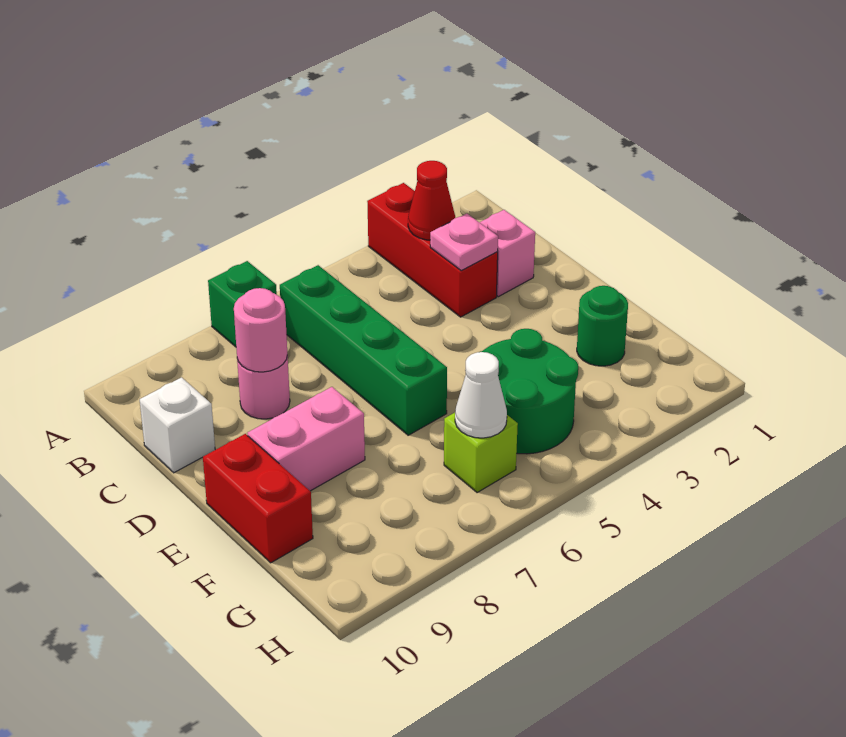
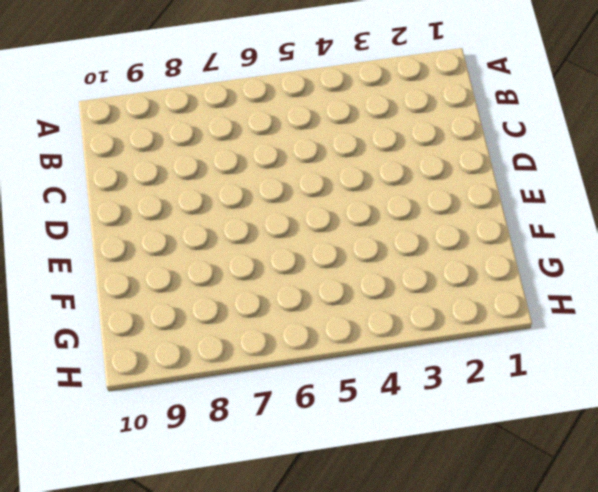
none -> red brick A3:C3 level 1
none -> green brick A7 level 1
none -> green brick B6:E6 level 1

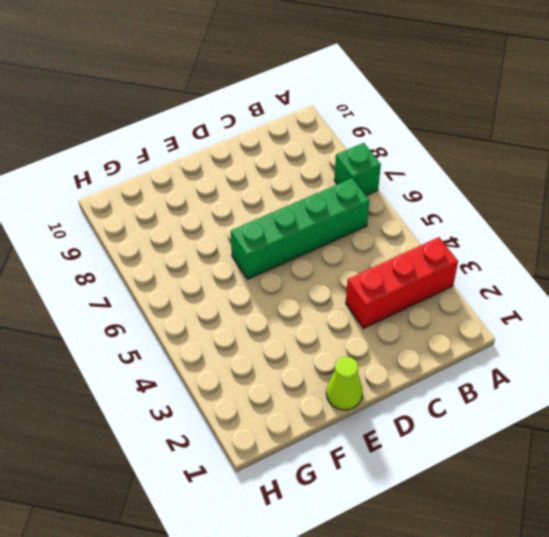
lime cone E1 level 1 -> none
none -> pink brick C2 level 1
none -> pink round brick C8 level 1
none -> white brick C10 level 1

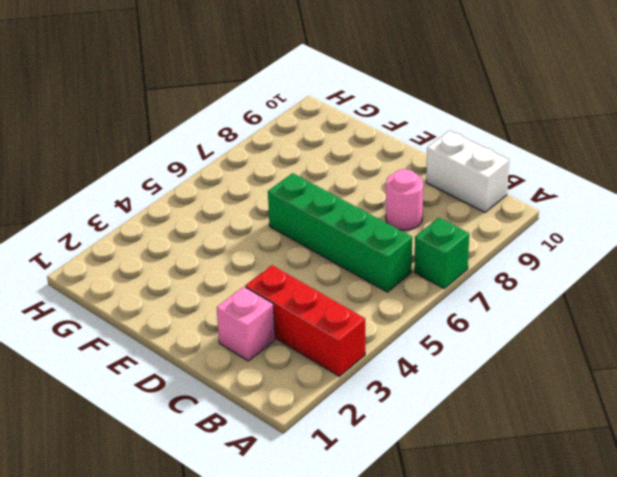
white brick B10:C10 level 1 -> white brick C10 level 1
none -> pink brick E8:E9 level 1
none -> red brick E10:F10 level 1
none -> green round brick F2 level 1

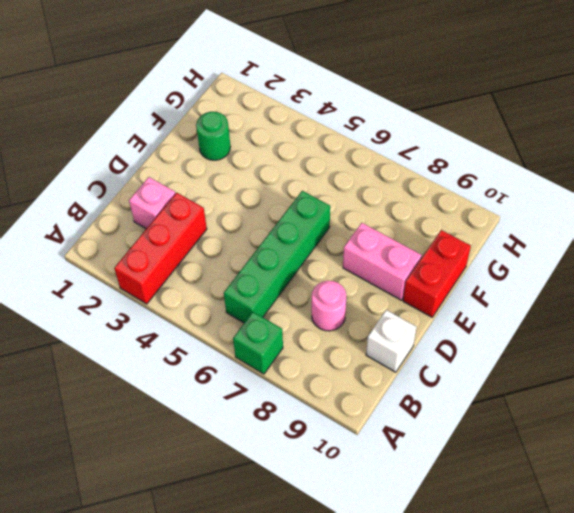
none -> green round brick F4:G5 level 1
none -> lime brick G6 level 1
none -> red cone B3 level 2

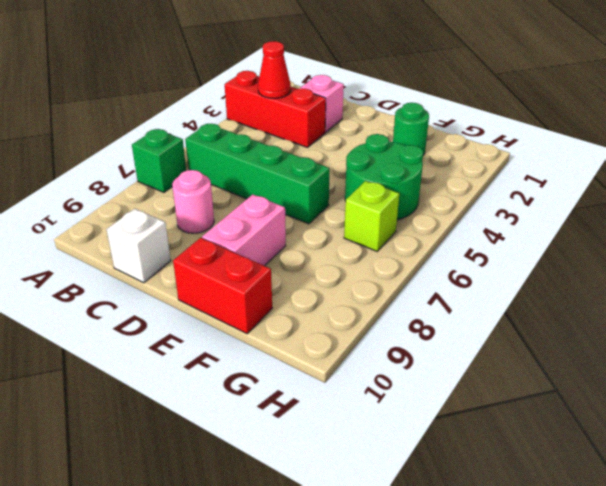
none -> pink plate C3 level 2
none -> pink round brick C8 level 2
none -> white cone G6 level 2

